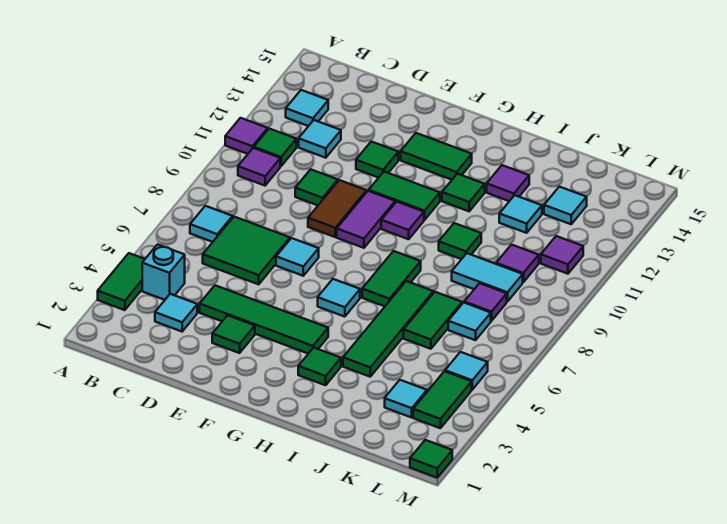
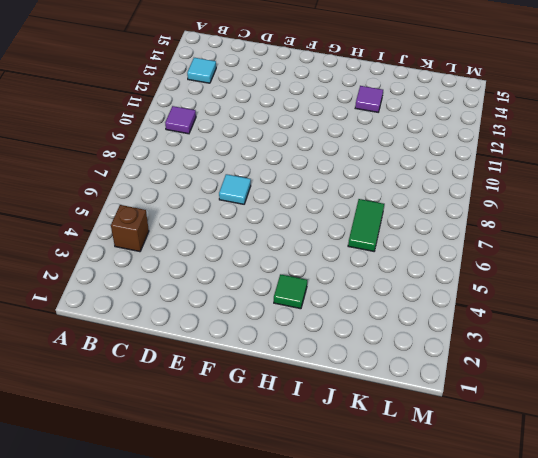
brown brick B4 level 1 -> cyan brick B4 level 1
none -> green tile A3:A4 level 1
none -> purple tile A11 level 1
none -> cyan tile B7 level 1
none -> green tile B11 level 1

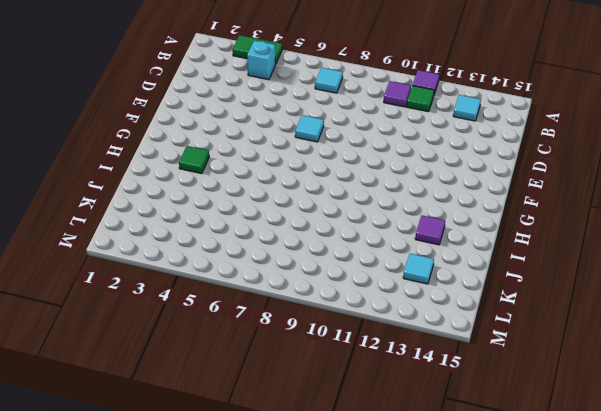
none -> cyan tile C3 level 1
none -> green tile C6:D7 level 1
none -> cyan tile C12 level 1
none -> green tile D4:G4 level 1

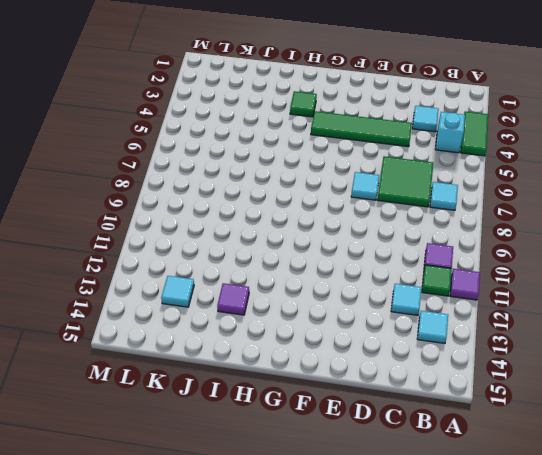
none -> green tile D10 level 1
none -> green tile E3 level 1
none -> brown tile E9:E10 level 1
none -> green tile E12 level 1

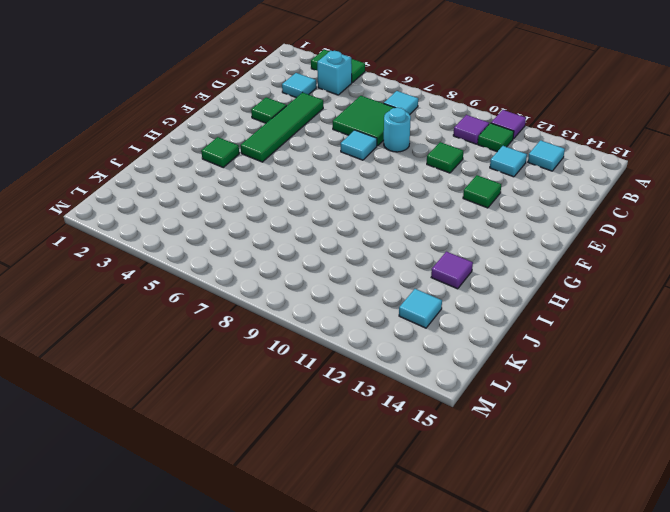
cyan round brick D8 level 1 -> none
none -> brown tile E9:E10 level 1
none -> purple tile F9:F10 level 1
none -> green tile F11:G11 level 1
none -> green tile F13:G13 level 1

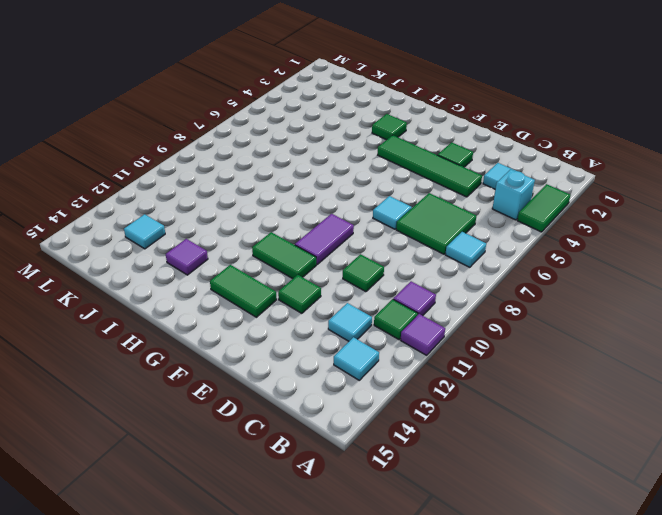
none -> brown tile E9:E10 level 1
none -> cyan tile G6 level 1
none -> purple tile G10 level 1
none -> green tile H7:H8 level 1

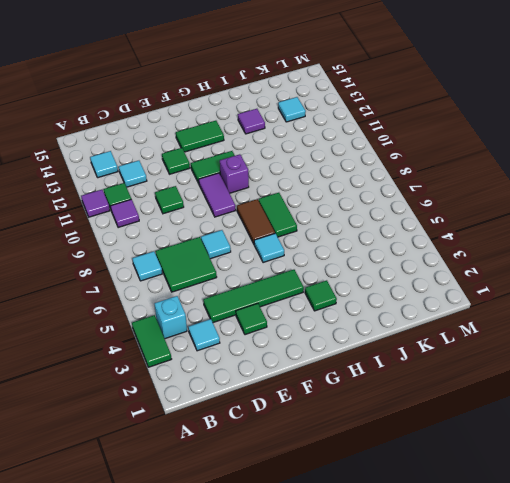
brown tile G7:G8 level 1 -> brown tile E9:E10 level 1
purple brick G10 level 1 -> purple tile G10 level 1
none -> green tile H12 level 1
none -> green tile I4:I7 level 1
none -> green tile I10 level 1
none -> green tile J6:J7 level 1

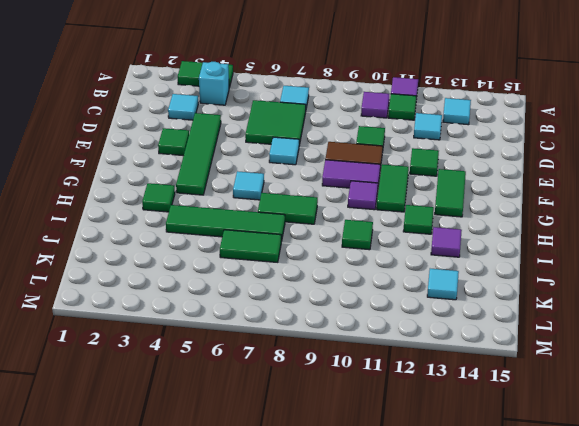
none -> cyan tile J9:K9 level 1
none -> cyan tile J12 level 1
none -> cyan tile K3 level 1
none -> cyan tile K7 level 1

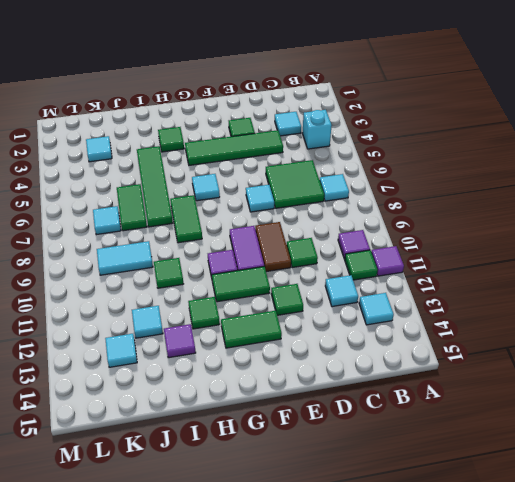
none -> green tile A3:A4 level 1
none -> purple tile K8 level 1
none -> purple tile K10 level 1
none -> green tile L3:L4 level 1

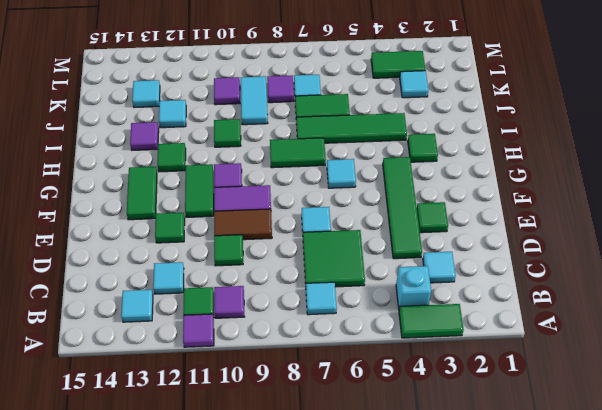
none -> cyan tile L5 level 1
none -> purple tile L11 level 1
none -> green tile M1 level 1

